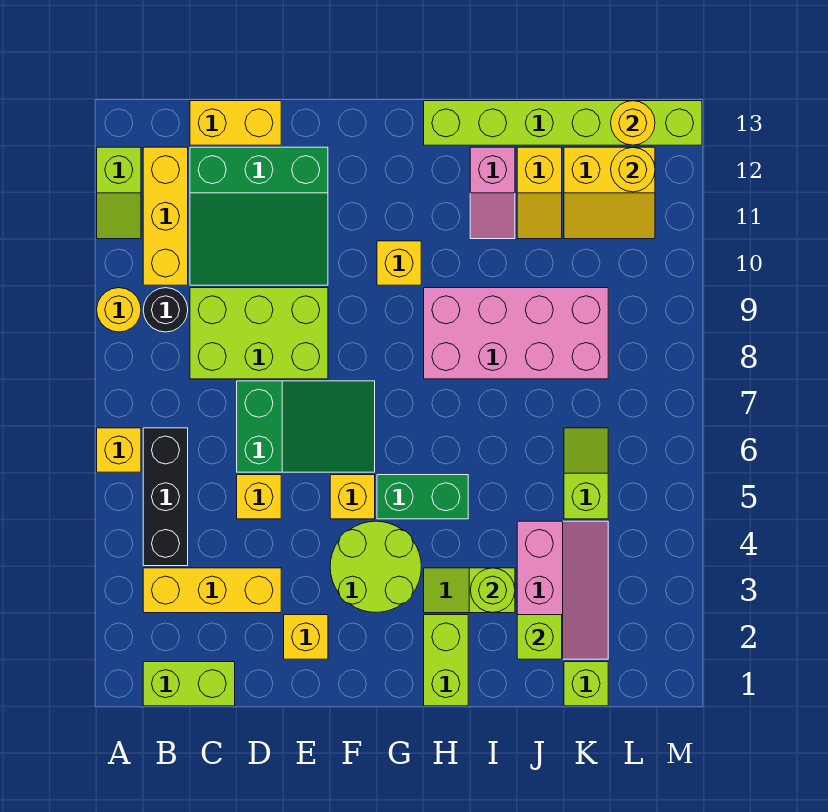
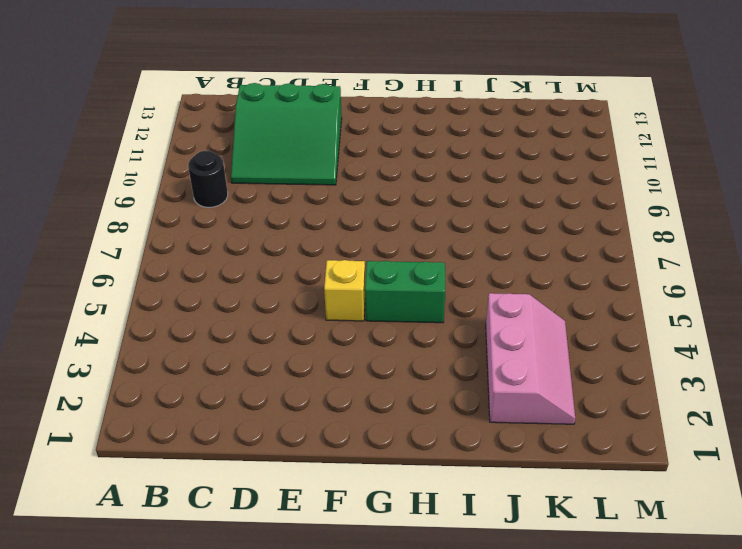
none -> yellow brick A6 level 1
none -> yellow round brick A9 level 1
none -> lime slope A11:A12 level 1 top 12
none -> lime brick B1:C1 level 1

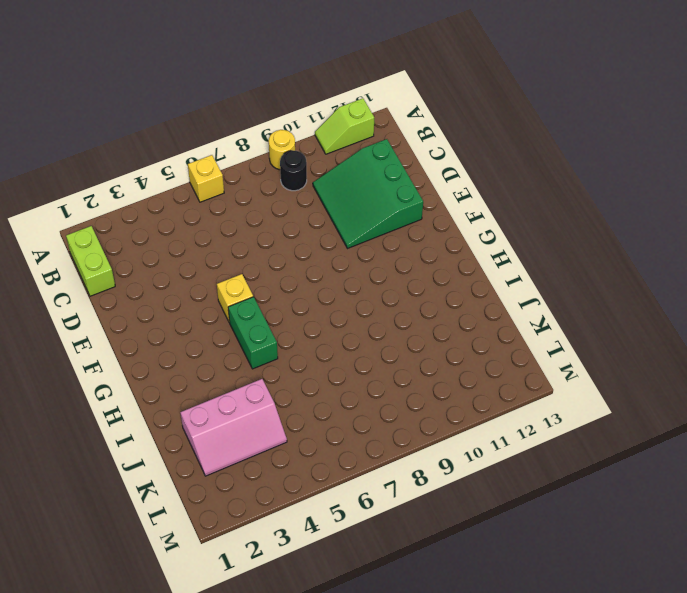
none -> yellow brick B3:D3 level 1
none -> black brick B4:B6 level 1
none -> yellow brick B10:B12 level 1
none -> lime brick C8:E9 level 1

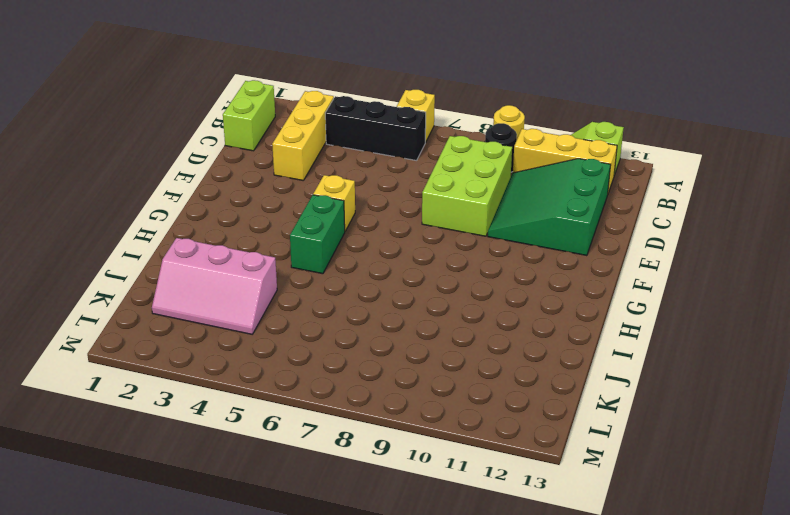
none -> yellow brick C13:D13 level 1
none -> yellow brick D5 level 1
none -> green slope D6:F7 level 1 top D
none -> yellow brick E2 level 1

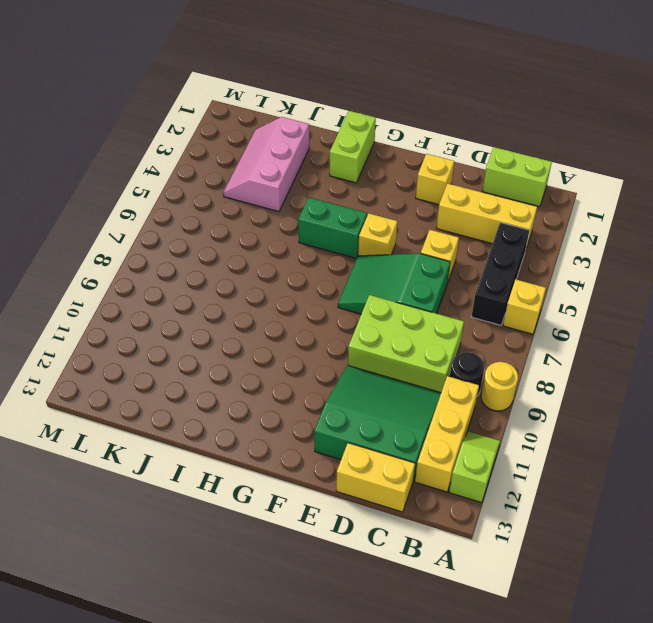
none -> lime round brick F3:G4 level 1
none -> yellow brick G10 level 1
none -> lime slope H3:I3 level 1 top I
none -> pink brick H8:K9 level 1

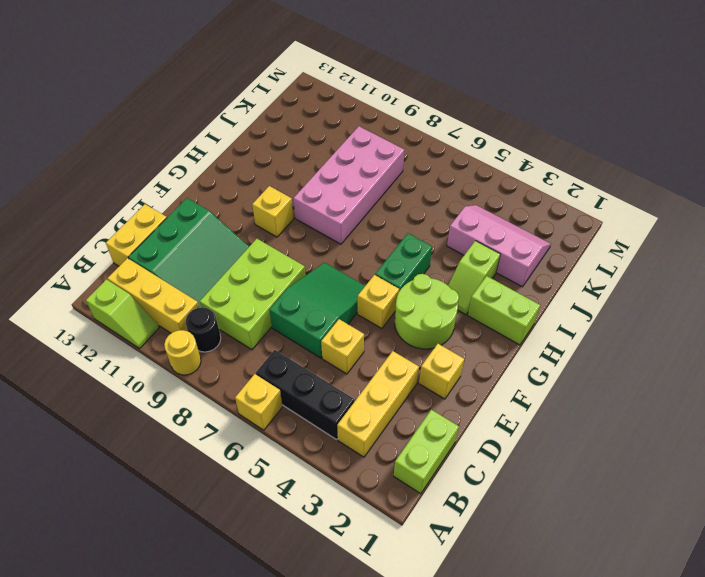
none -> lime brick H13:M13 level 1
none -> pink slope I11:I12 level 1 top 12
none -> yellow slope J11:J12 level 1 top 12
none -> lime brick K1 level 1

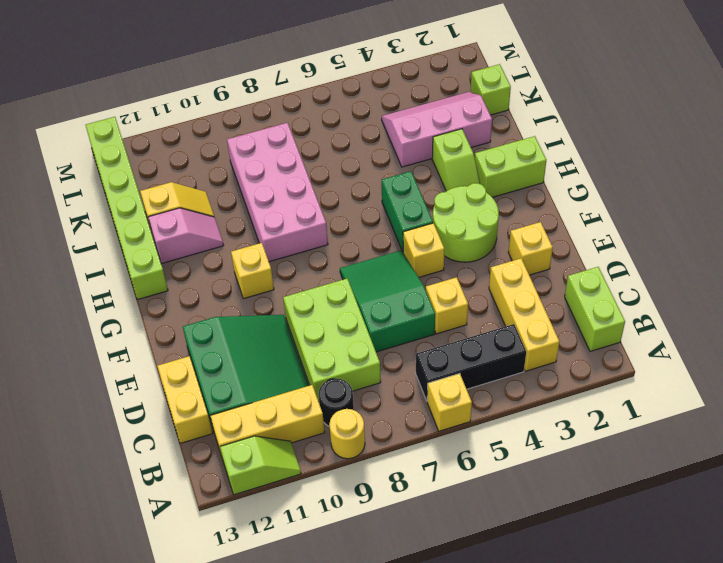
none -> lime slope K5:K6 level 1 top 5
none -> yellow slope K11:L12 level 1 top 12
none -> lime round brick I3 level 2
none -> lime brick J2 level 2

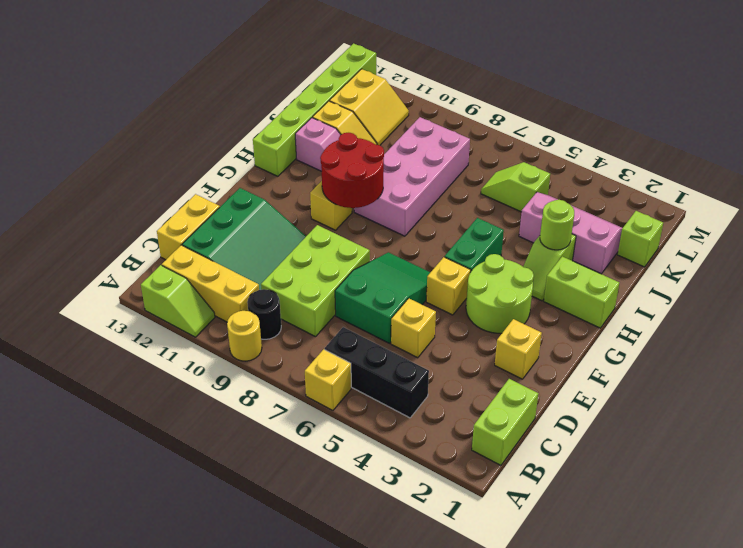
red round brick G9:H10 level 2 -> none
none -> yellow brick B3:D3 level 1
none -> lime brick J2 level 2
none -> yellow round brick L12 level 2
none -> yellow round brick L13 level 2

